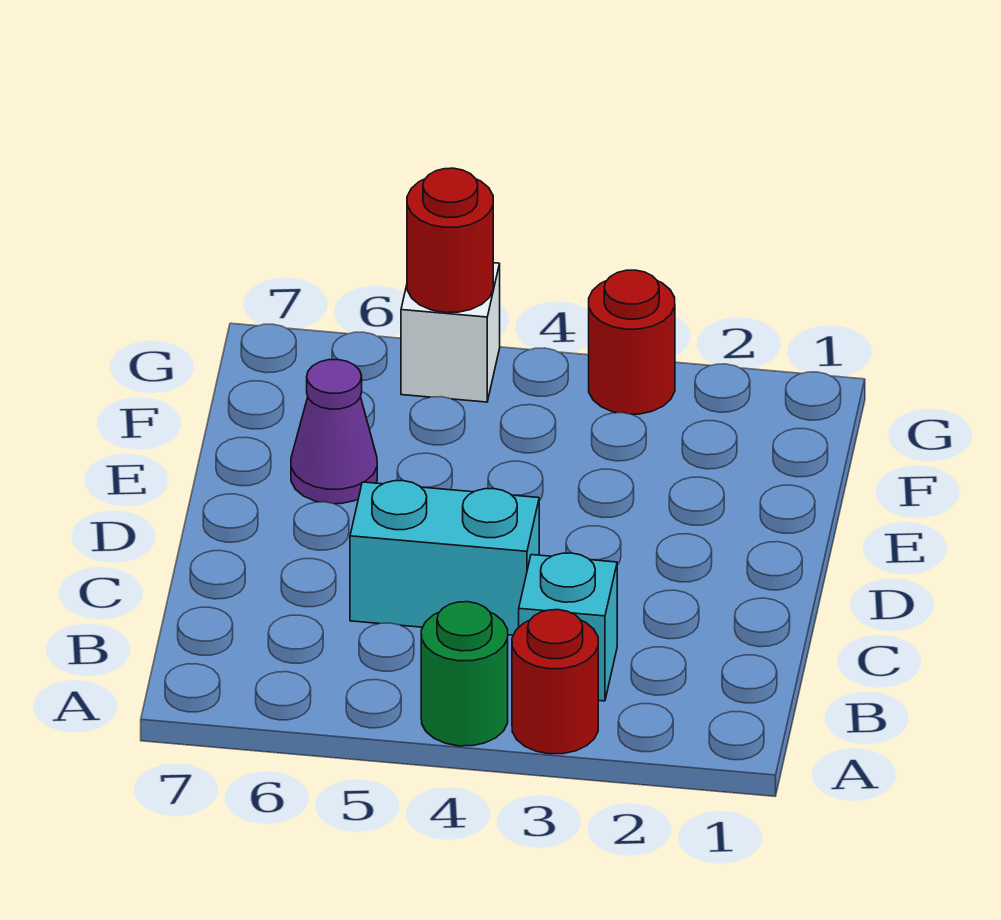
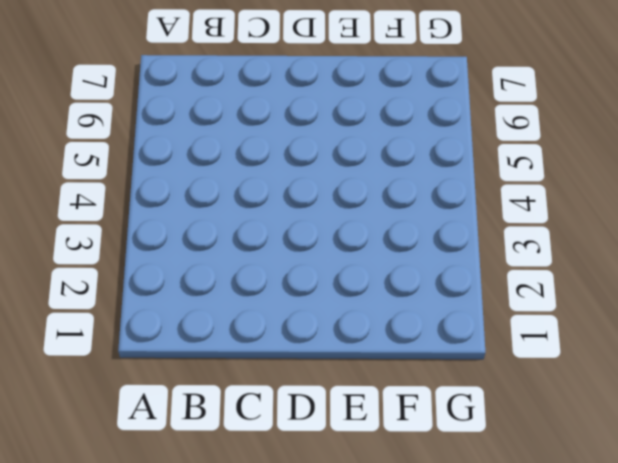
none -> red round brick A3 level 1
none -> green round brick A4 level 1

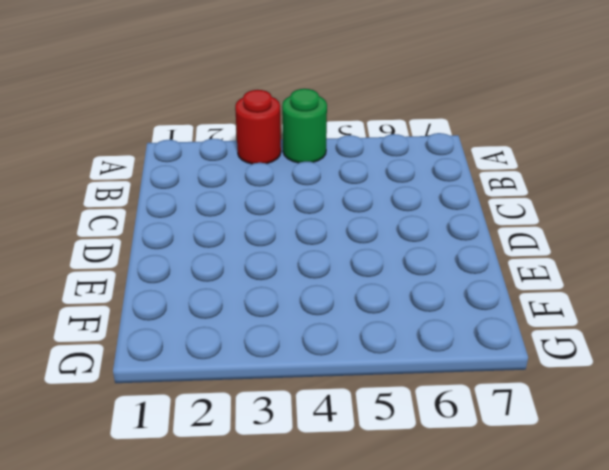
none -> cyan brick B3 level 1
none -> cyan brick C4:C5 level 1

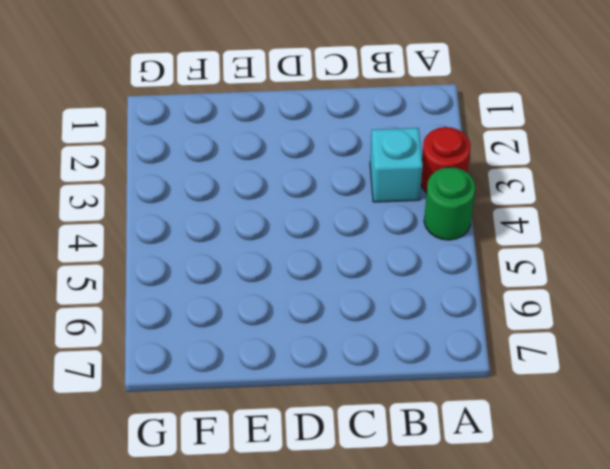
none -> cyan brick C4:C5 level 1
none -> purple cone E6 level 1

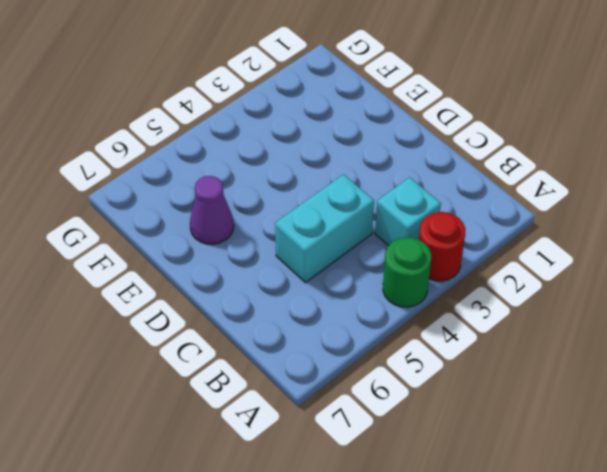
none -> red round brick G3 level 1
none -> white brick G5 level 1

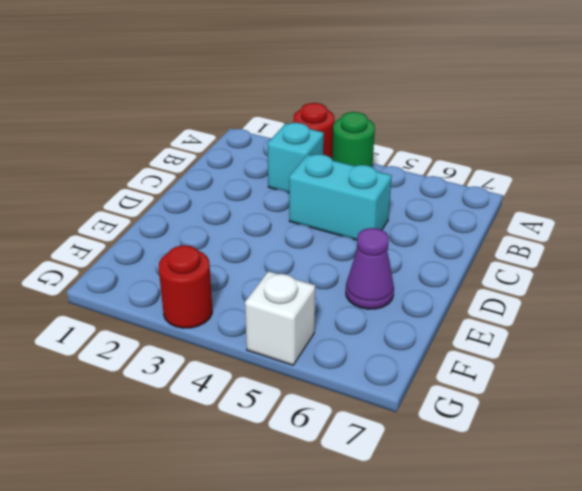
none -> red round brick G5 level 2

